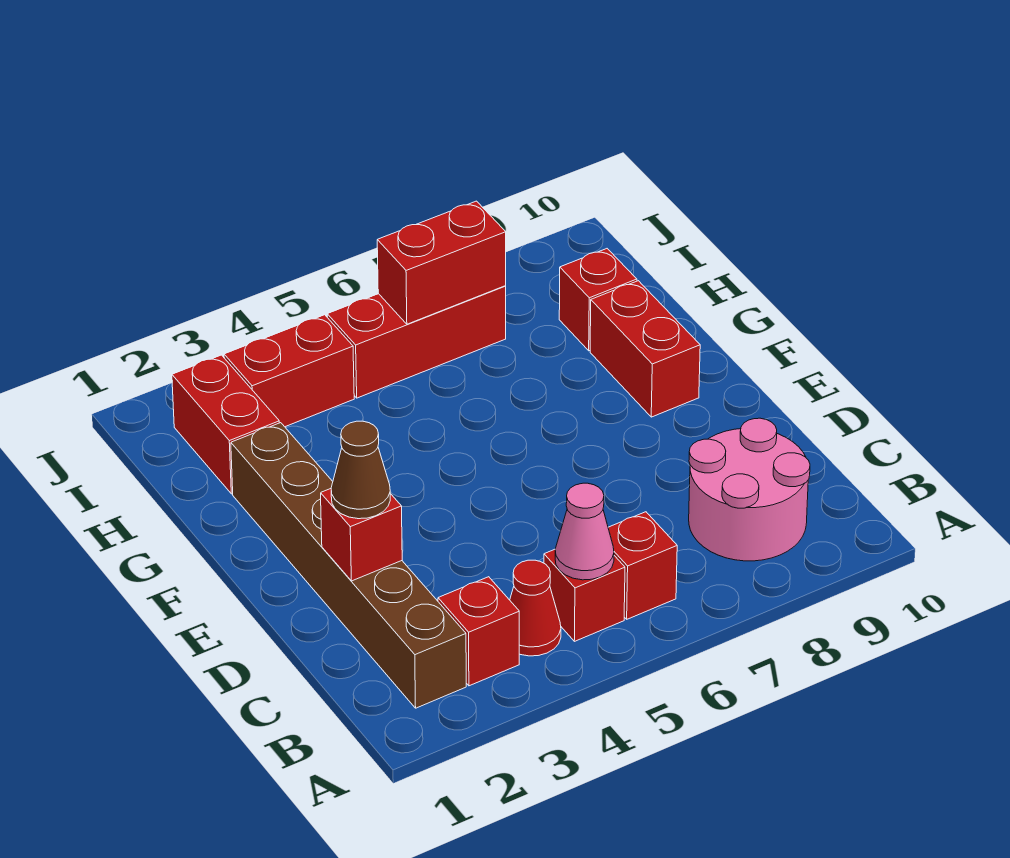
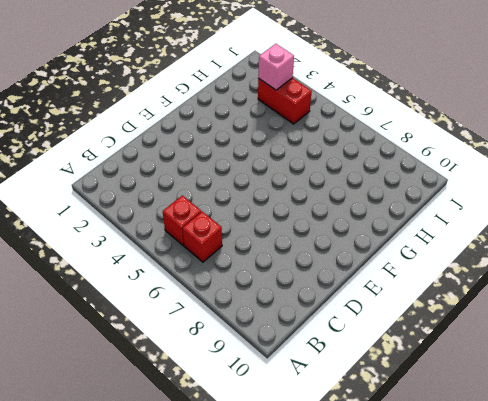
pink brick I3 level 2 -> none
none -> brown brick B2:G2 level 1
none -> red brick B3 level 1
none -> red cone B4 level 1

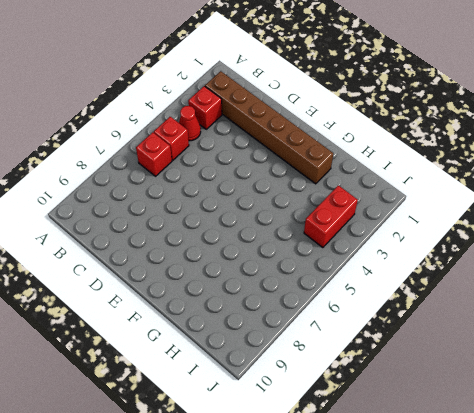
none -> pink round brick B8:C9 level 1
none -> red brick F9:G9 level 1
none -> red brick H2:I2 level 1

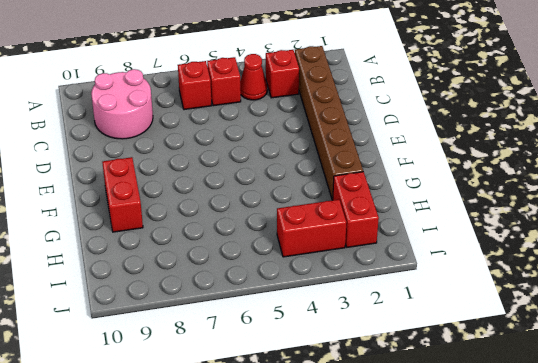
none -> red brick H9 level 1
none -> red brick I5:I7 level 1
none -> pink cone B5 level 2

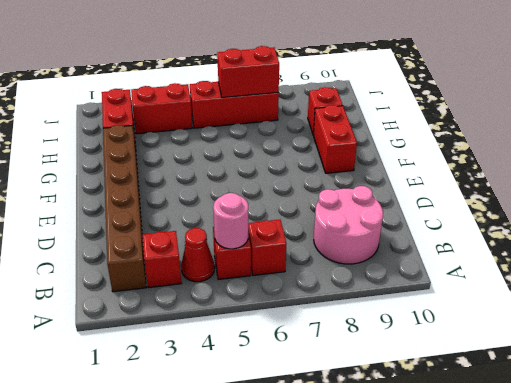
pink round brick B5 level 2 -> pink cone B5 level 2
none -> red brick D2 level 2
none -> brown cone D2 level 3

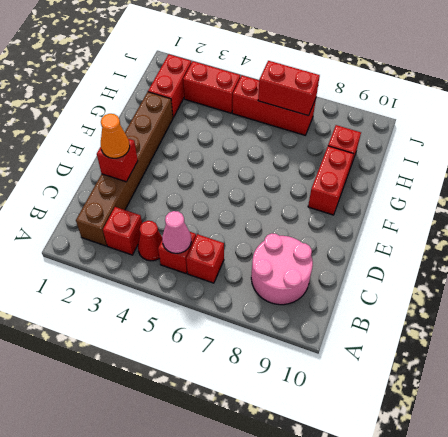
orange cone D2 level 3 -> brown cone D2 level 3

